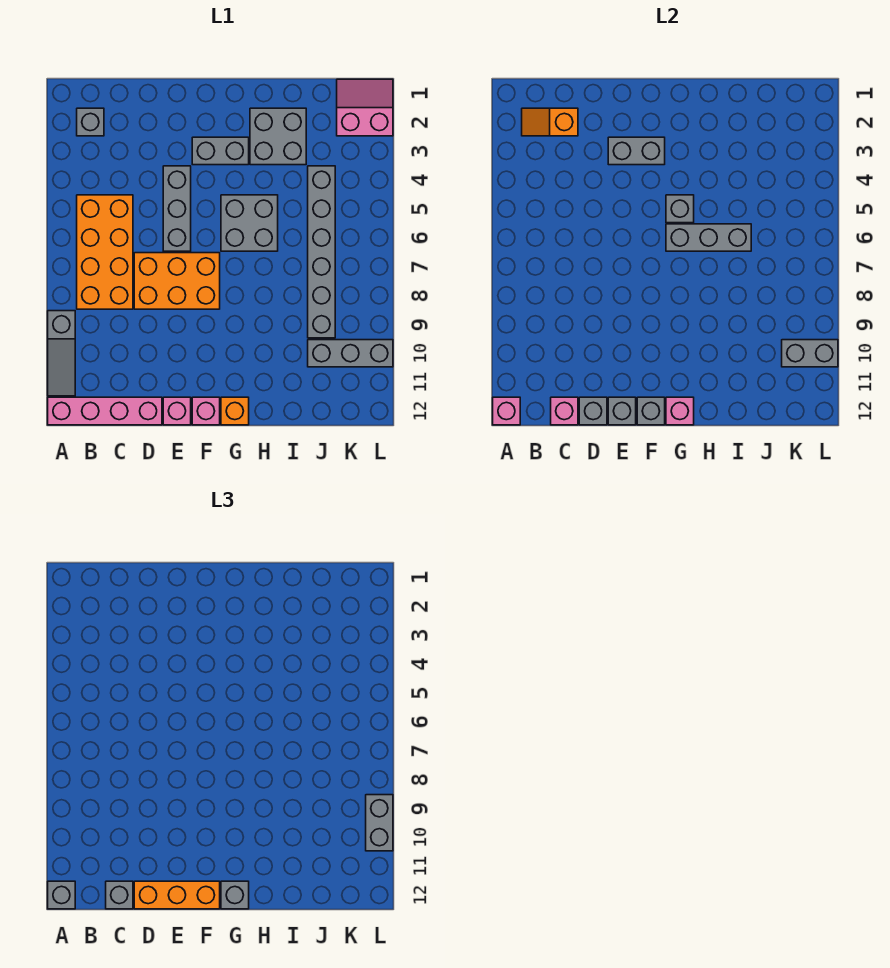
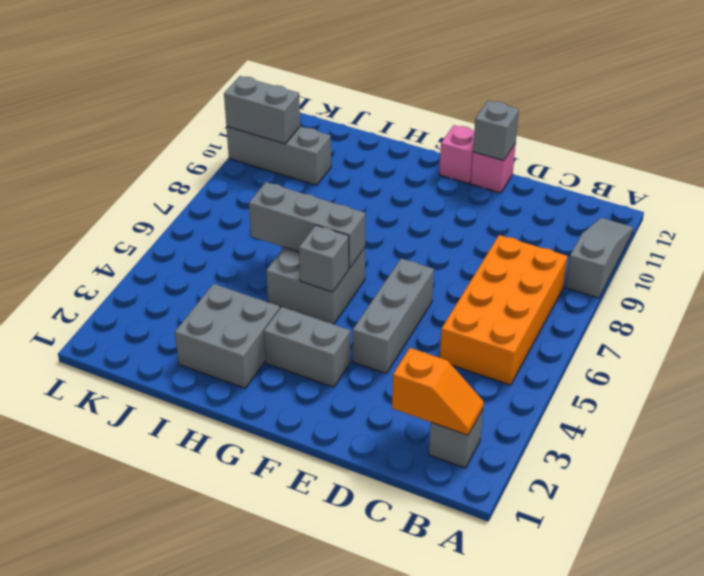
none -> pink brick A12:D12 level 1
none -> orange brick D7:F8 level 1
none -> orange brick G12 level 1
none -> grey brick J4:J9 level 1

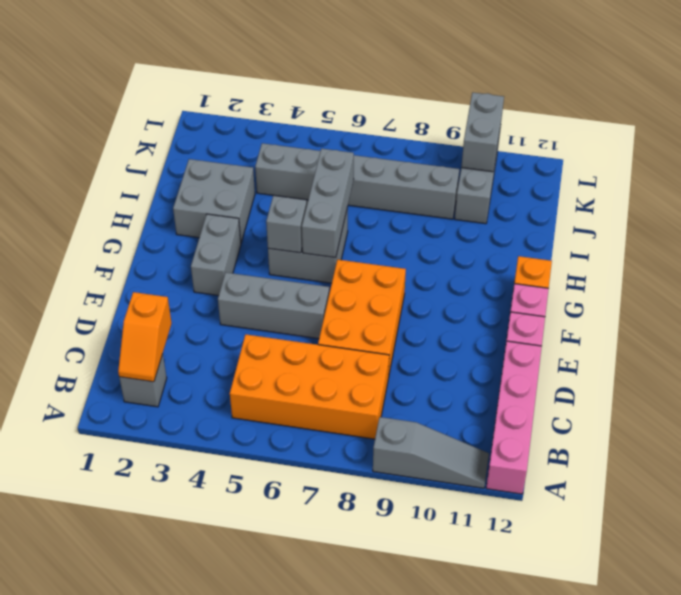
none -> pink slope K1:L2 level 1 top 2
none -> pink brick A12 level 2
none -> pink brick C12 level 2
none -> grey brick D12 level 2

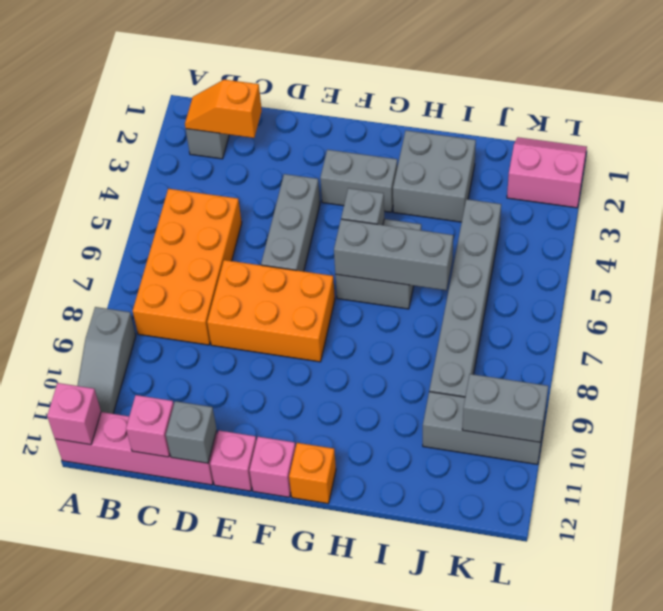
none -> grey brick E3:F3 level 2
none -> grey brick E12 level 2
none -> grey brick F12 level 2
none -> pink brick G12 level 2

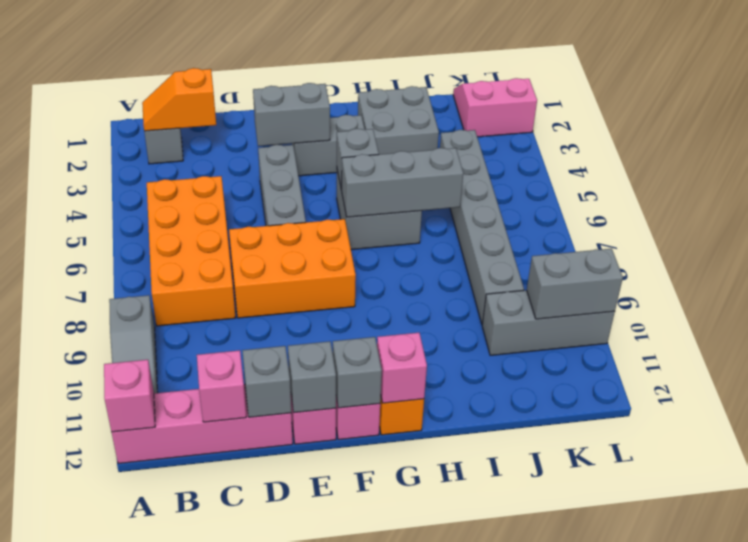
none -> grey brick A12 level 3
none -> grey brick C12 level 3
none -> orange brick D12:F12 level 3
none -> grey brick G12 level 3

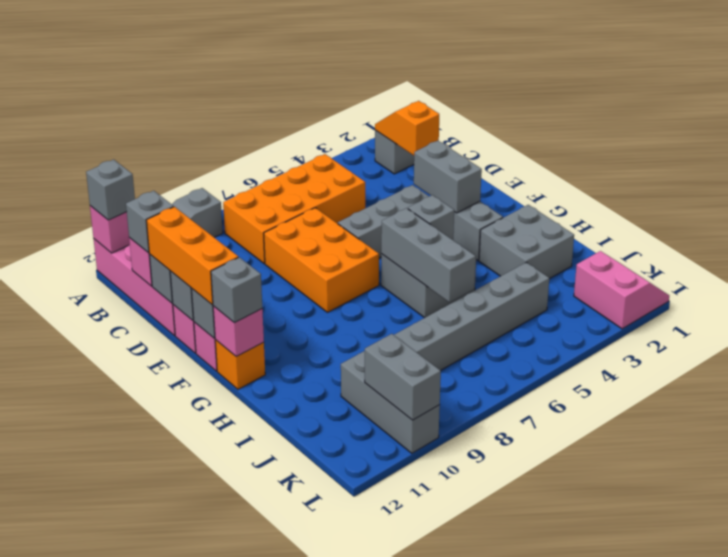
none -> grey brick L9:L10 level 3

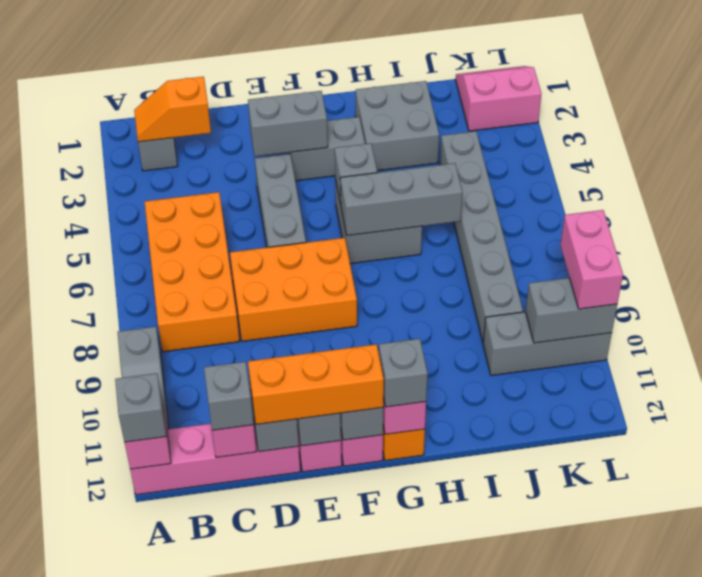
pink brick L9:L10 level 3 -> grey brick L9:L10 level 3

